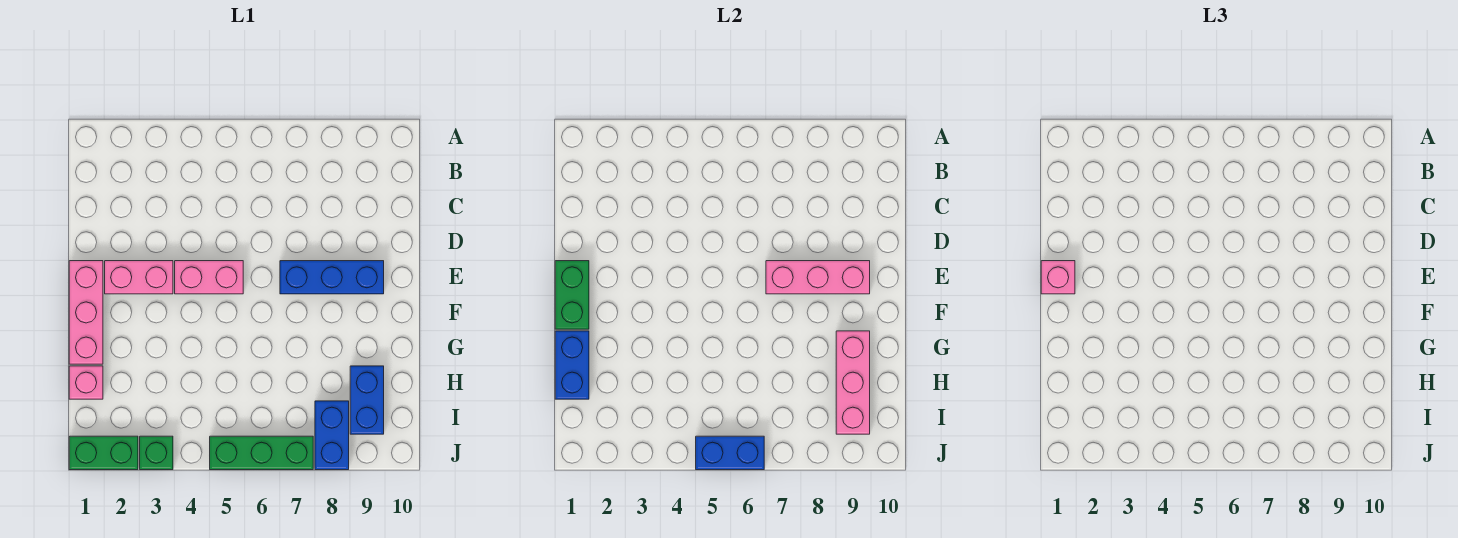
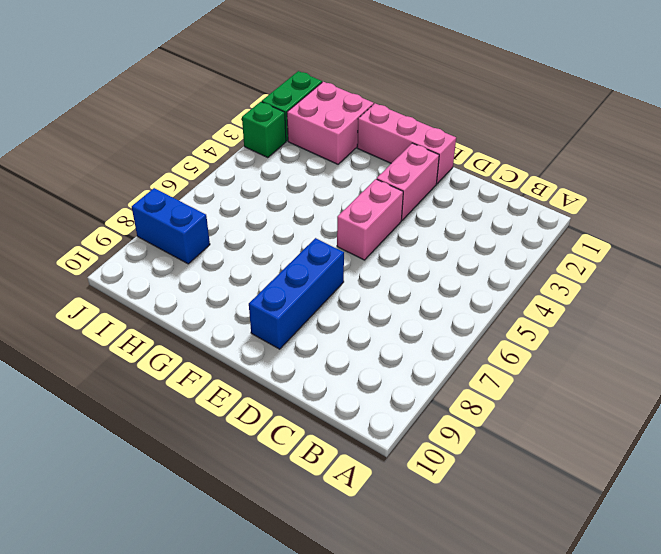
pink brick H1:I2 level 1 -> pink brick H1 level 1
none -> blue brick H9:I9 level 1
none -> green brick J5:J7 level 1
none -> green brick E1:F1 level 2

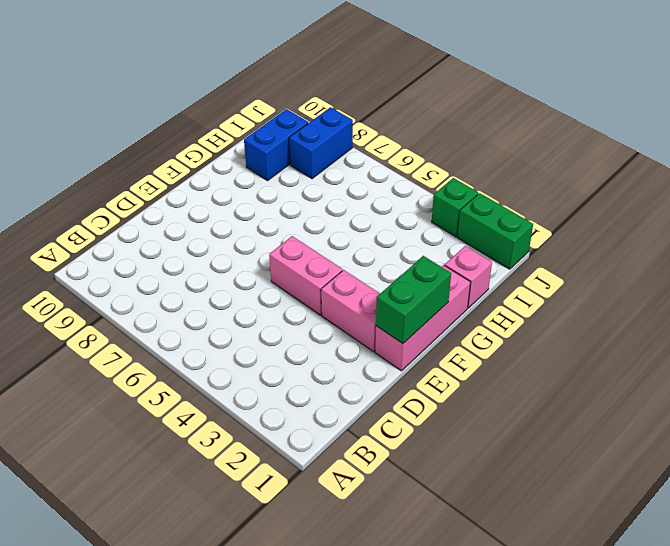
none -> blue brick E7:E9 level 1
none -> green brick J5:J7 level 1
none -> pink brick E7:E9 level 2

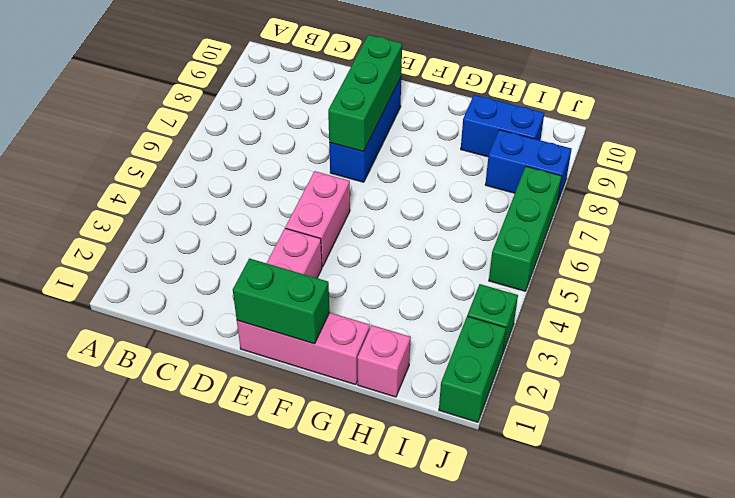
green brick E7:E9 level 2 -> pink brick E7:E9 level 2
none -> blue brick G1:H1 level 2
none -> pink brick G9:I9 level 2
none -> blue brick J5:J6 level 2

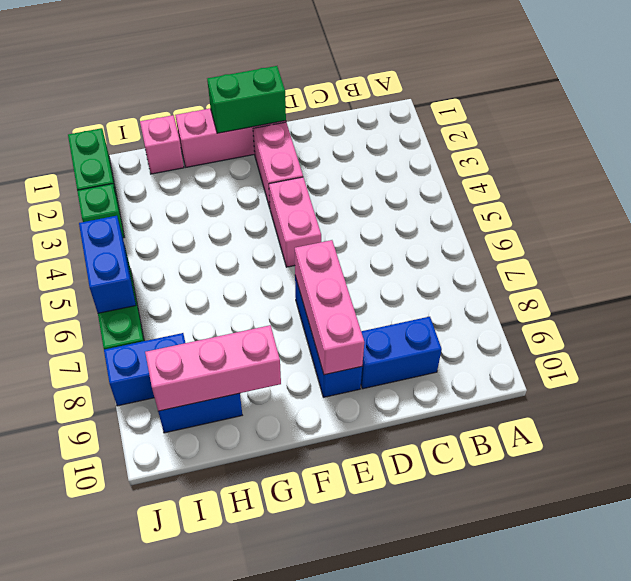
blue brick C9:D9 level 1 -> blue brick G1:H1 level 2
none -> pink brick E1 level 3

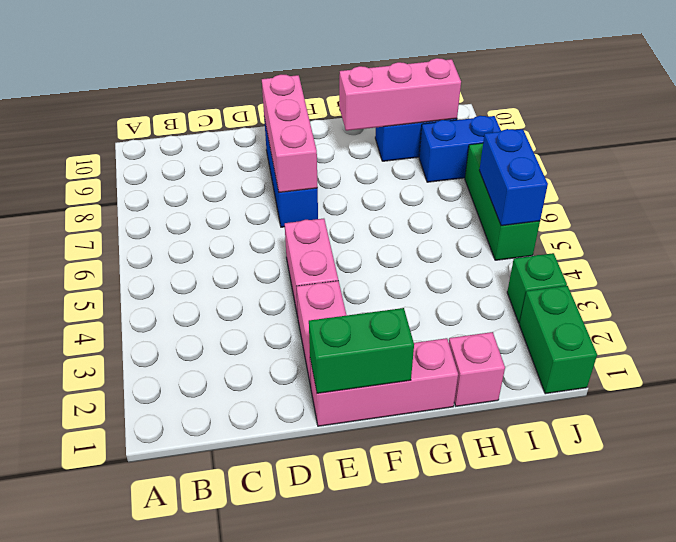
none -> blue brick G1:H1 level 2
none -> pink brick E1 level 3

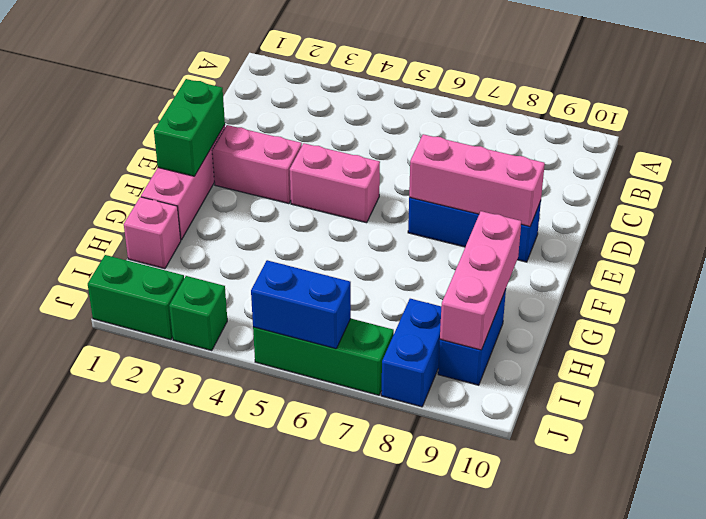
none -> blue brick G1:H1 level 2
none -> pink brick E1 level 3

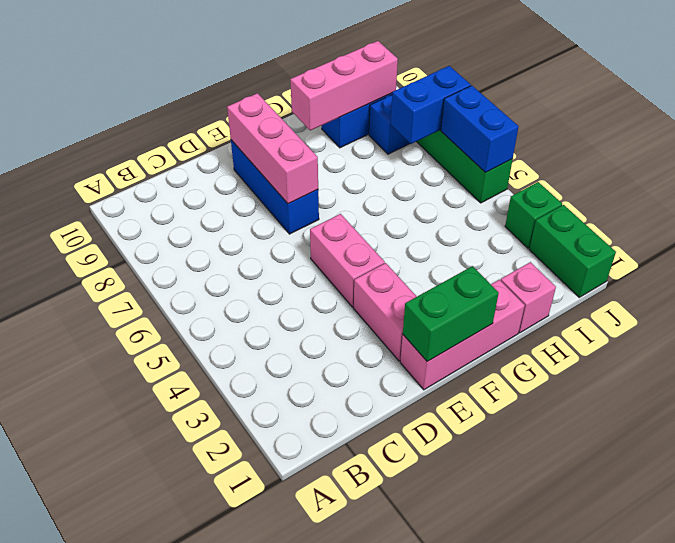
blue brick I7:J7 level 2 -> blue brick G1:H1 level 2
none -> pink brick E1 level 3

